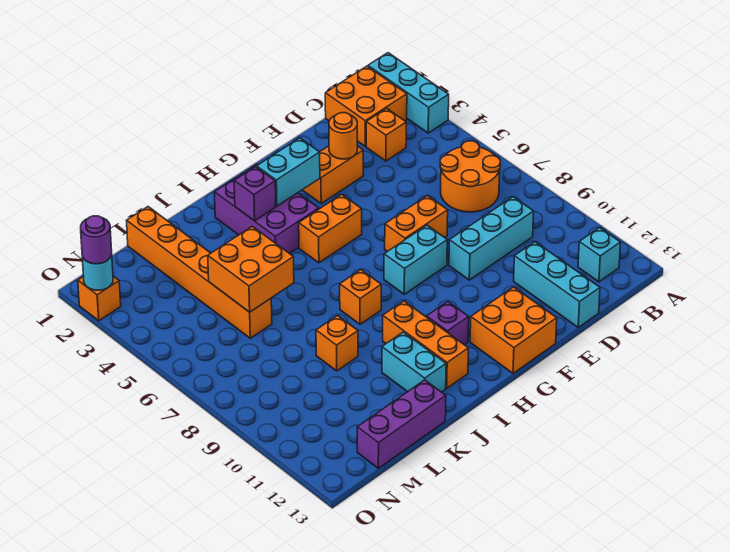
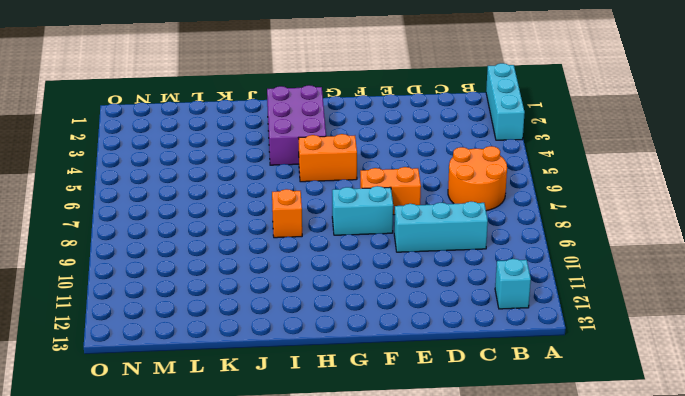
none -> orange brick B1:C2 level 1
none -> orange brick C3 level 1
none -> cyan brick D11:D13 level 1

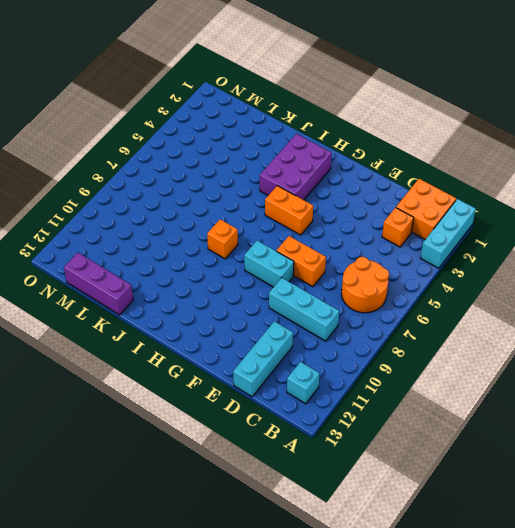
none -> orange brick E3:F3 level 1
none -> orange brick F12:G13 level 1
none -> purple brick H11 level 1

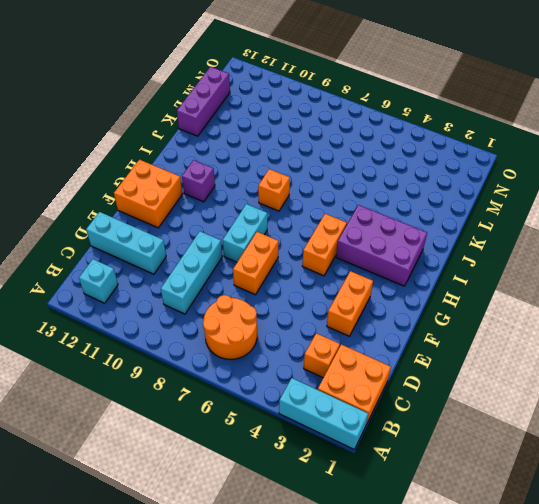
none -> orange brick I10:I12 level 1
none -> cyan brick J11:J12 level 1
none -> orange brick K9 level 1

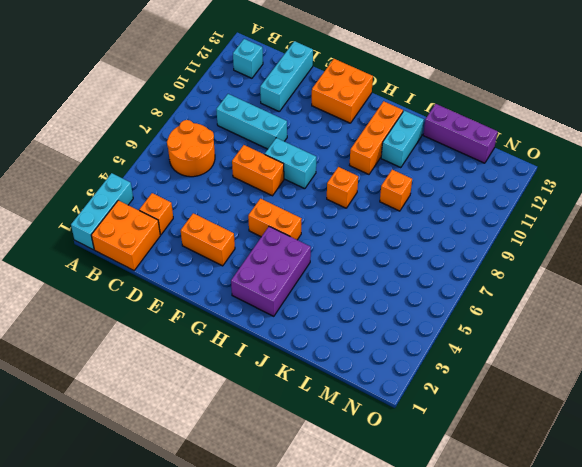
none -> purple brick H11 level 1
none -> orange brick L1:L6 level 1
none -> orange brick O2 level 1

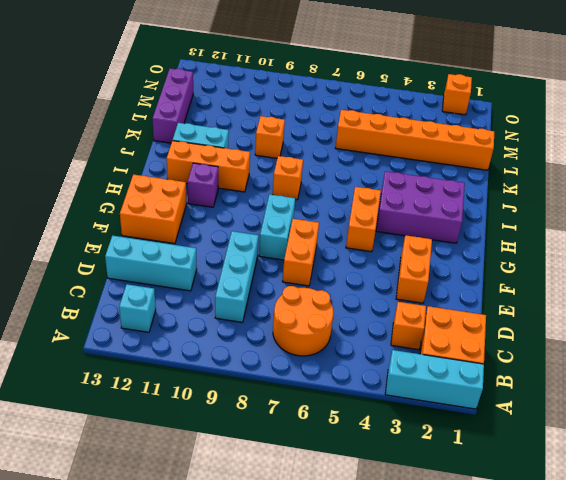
none -> orange round brick E3 level 2
none -> cyan brick G3:H3 level 2
none -> purple brick I3 level 2

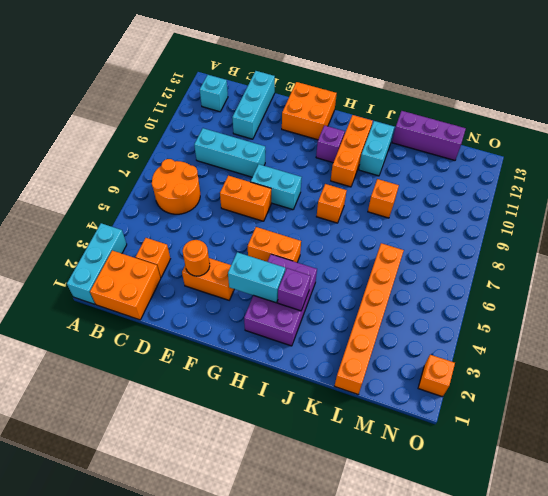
none -> orange brick K5:L6 level 2
none -> cyan round brick O2 level 2
none -> purple round brick O2 level 3

